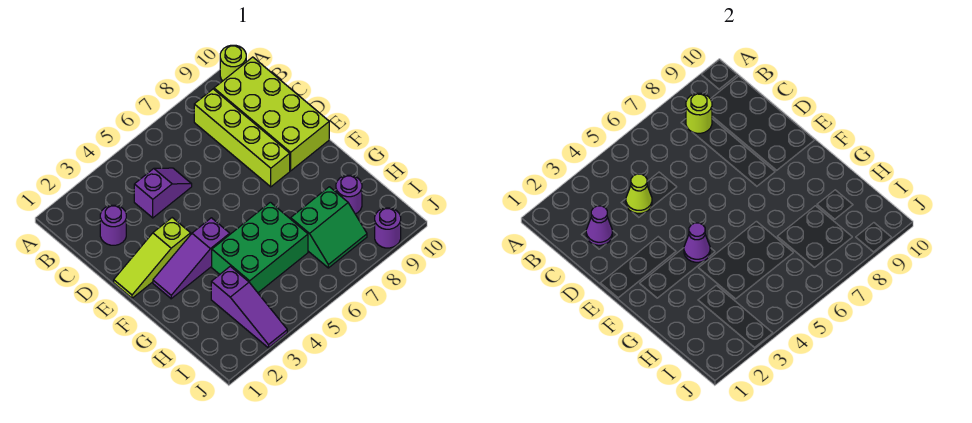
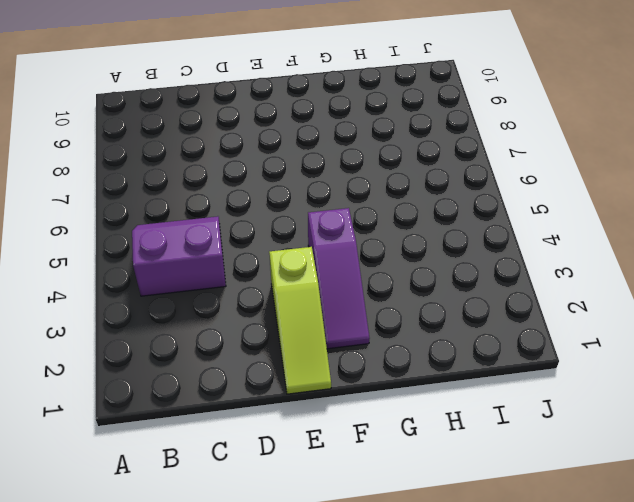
purple slope B4:C5 level 1 top 4 -> purple slope C4:C5 level 1 top 4
none -> lime round brick A10 level 1
none -> lime brick B8:E8 level 1
none -> lime brick B9:E10 level 1

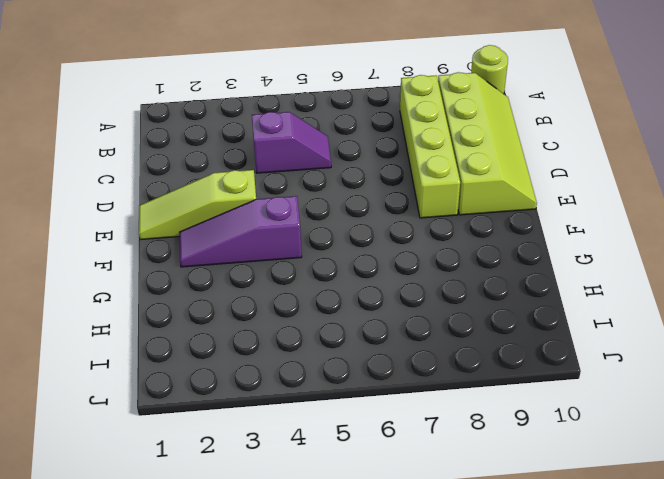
lime slope B9:E10 level 1 top 9 -> lime brick B9:E10 level 1
none -> purple round brick C2 level 1
none -> green brick G4:H6 level 1
none -> purple slope H3:J3 level 1 top H

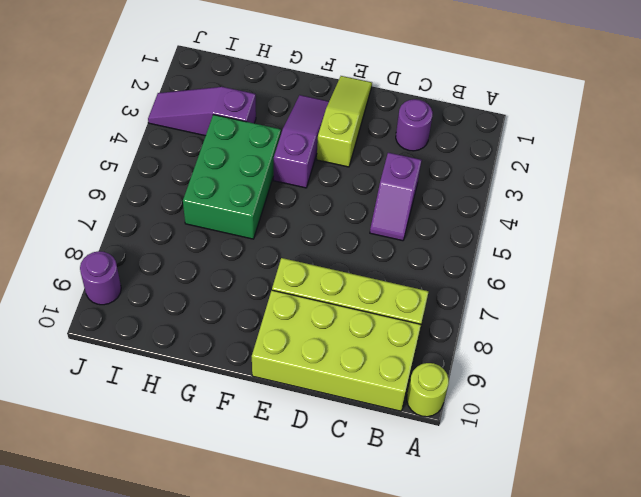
none -> green slope H7:I8 level 1 top H
none -> purple round brick H9 level 1
none -> lime round brick B8 level 2

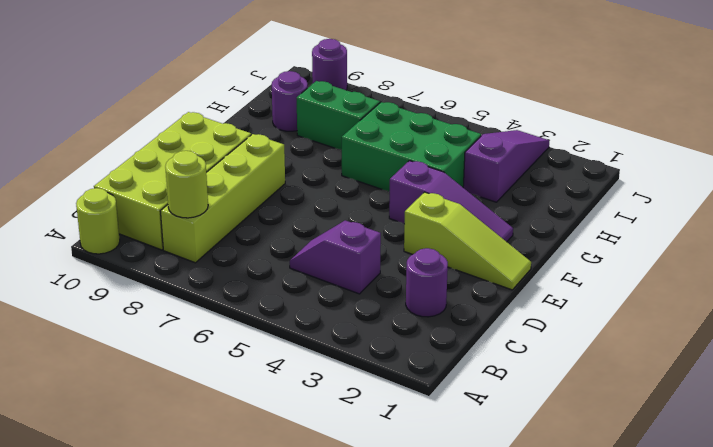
none -> purple cone C2 level 2
none -> lime cone C4 level 2
none -> purple cone F4 level 2

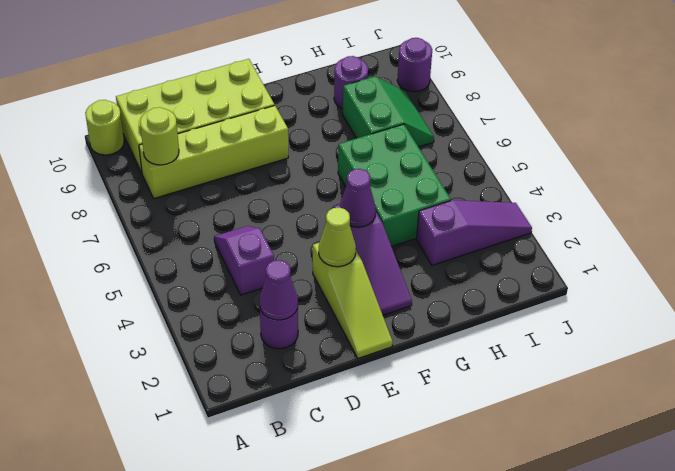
lime cone E3 level 2 -> lime cone C4 level 2

